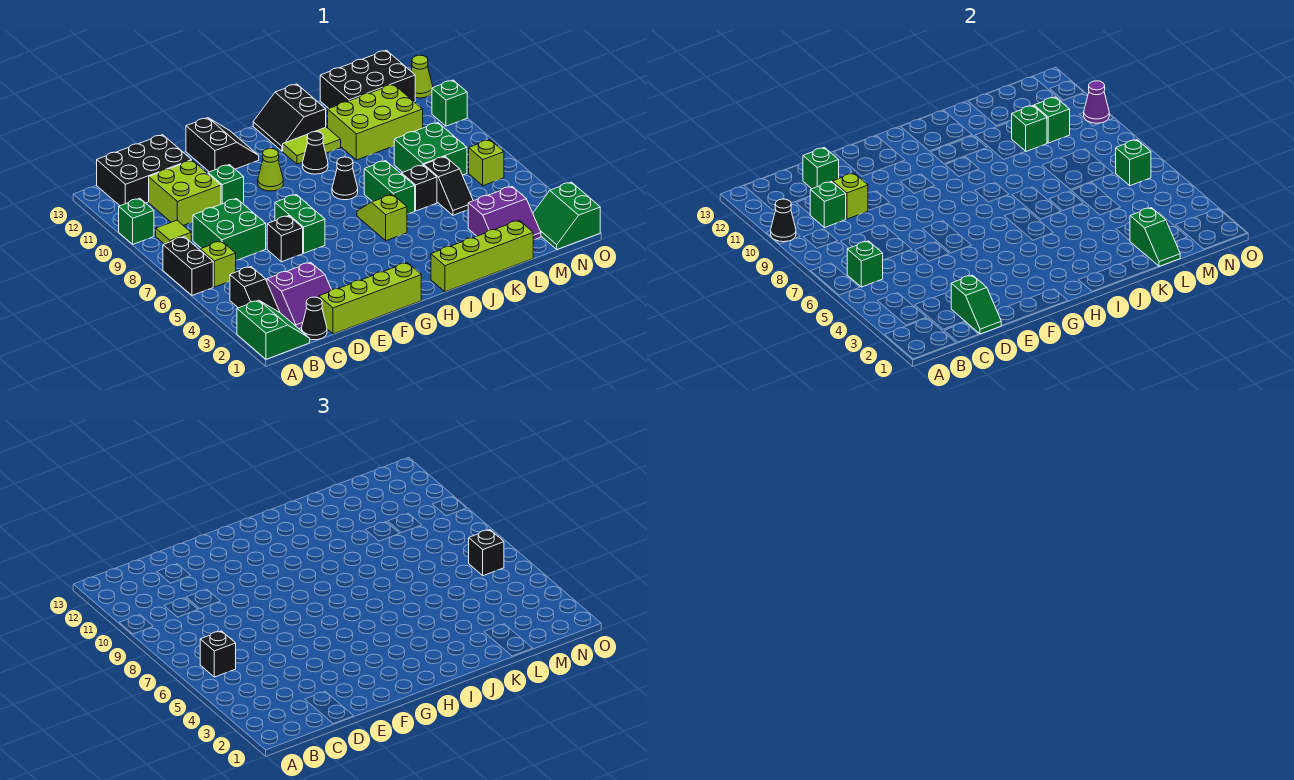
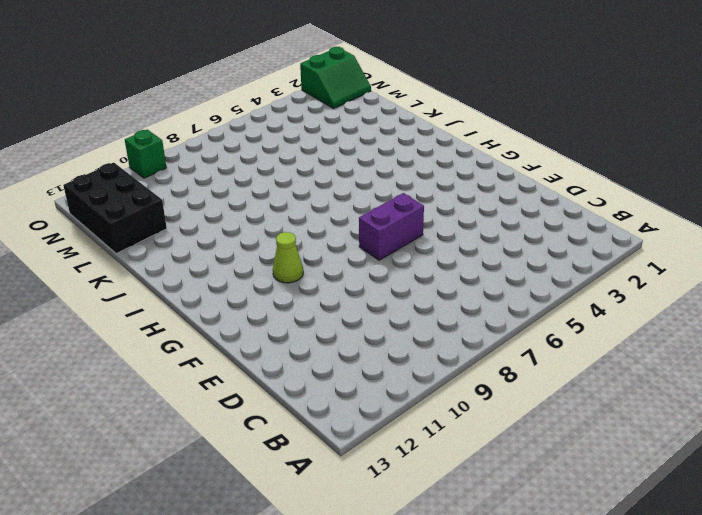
purple brick F6:F7 level 1 -> green brick F6:F7 level 1
none -> green slope A1:B2 level 1 top A
none -> black brick A6:A7 level 1
none -> green brick A10 level 1
none -> black slope B3:B4 level 1 top 4

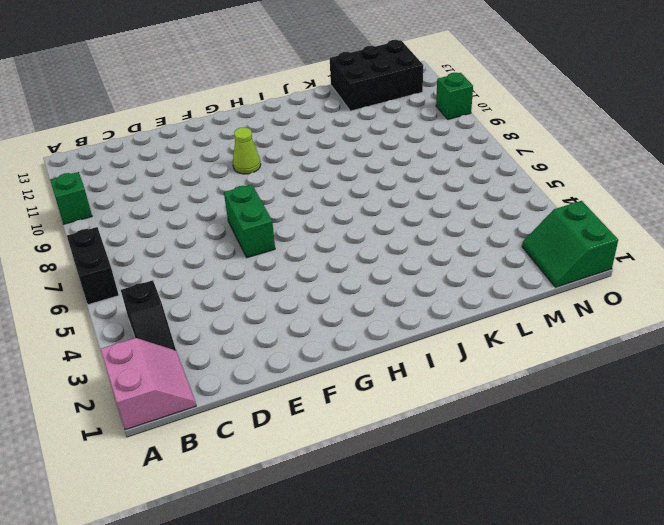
pink slope A1:B2 level 1 top A -> green slope A1:B2 level 1 top A
none -> lime brick B6 level 1
none -> lime tile B9 level 1
none -> black brick B12:D13 level 1
none -> black cone C1 level 1

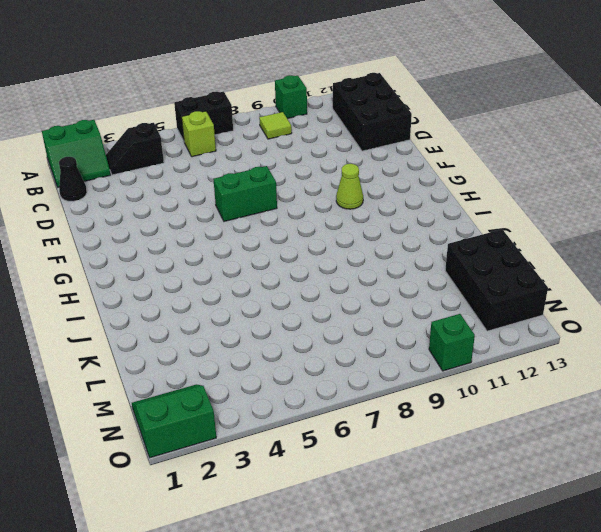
none -> purple slope C2:D3 level 1 top 3
none -> green brick C7:D8 level 1
none -> lime brick C10:D11 level 1
none -> lime brick D1:G1 level 1

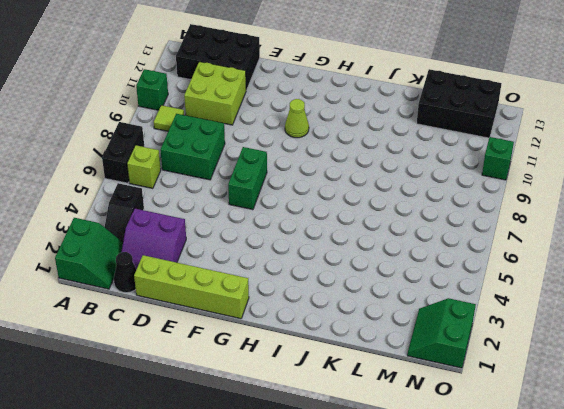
none -> black brick E6 level 1
none -> green brick E10 level 1
none -> black slope F12:G13 level 1 top F
none -> lime brick I1:L1 level 1

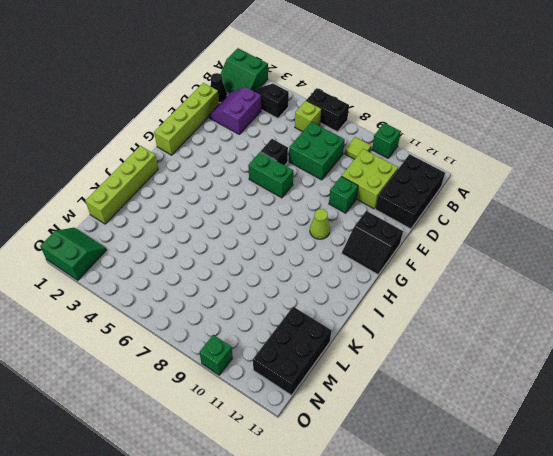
none -> lime slope I5:I6 level 1 top 5
none -> black cone I8 level 1
none -> black cone I10 level 1
none -> lime tile I11:J11 level 1

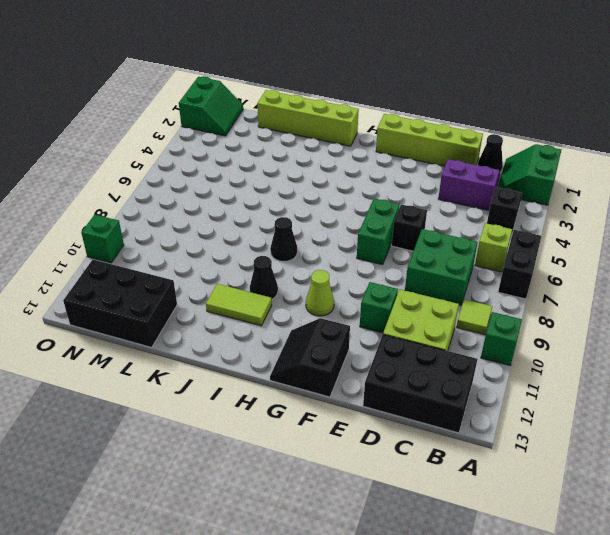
none -> lime slope I5:I6 level 1 top 5
none -> black slope I12:J13 level 1 top J
none -> green brick J6:J7 level 1
none -> black brick K6 level 1

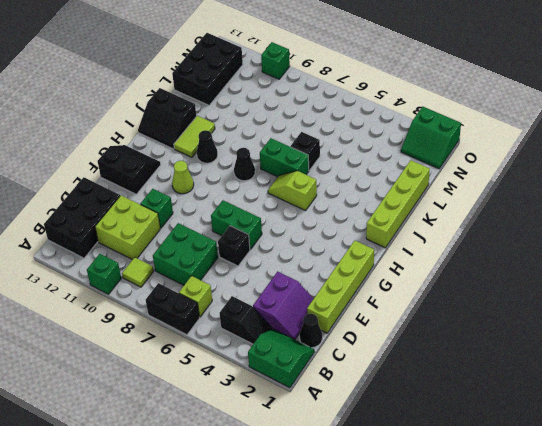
none -> lime brick K10:M11 level 1
none -> purple slope L2:M3 level 1 top 3
none -> black slope L5:L6 level 1 top 6
none -> green brick L7:M8 level 1

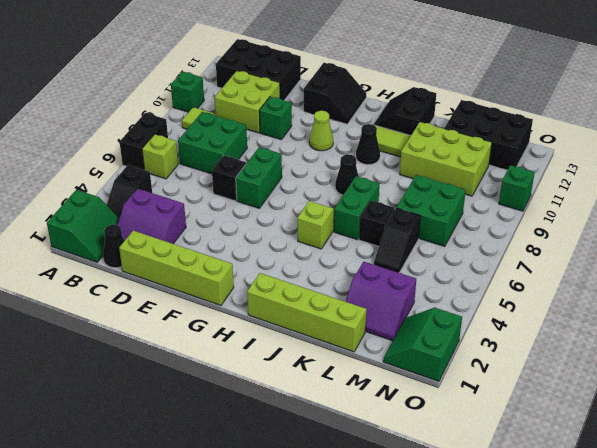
none -> lime brick N6 level 1
none -> lime cone O12 level 1
none -> black cone A10 level 2
none -> green brick B6 level 2

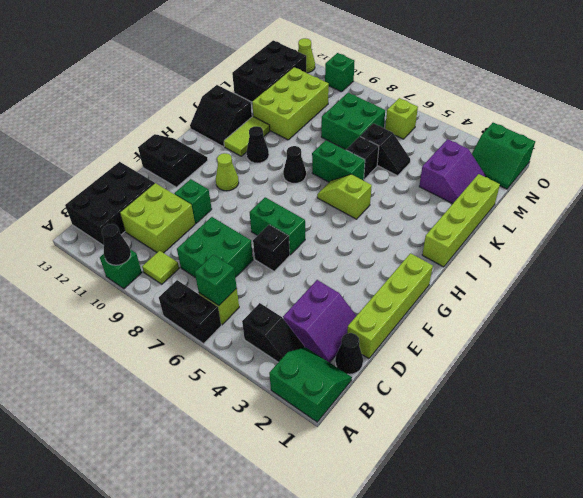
none -> green brick C10 level 2
none -> green slope D1:D2 level 2 top 2
none -> lime brick D10 level 2
none -> green brick D12 level 2

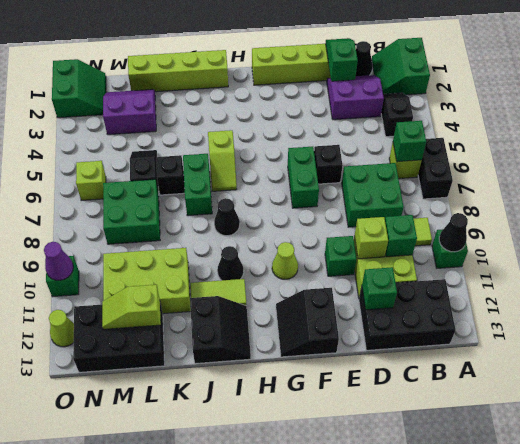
lime slope L12:M12 level 2 top L -> none
none -> green slope L1:L2 level 2 top 2
none -> green brick L10 level 2
none -> green brick M10 level 2
none -> green brick N6 level 2

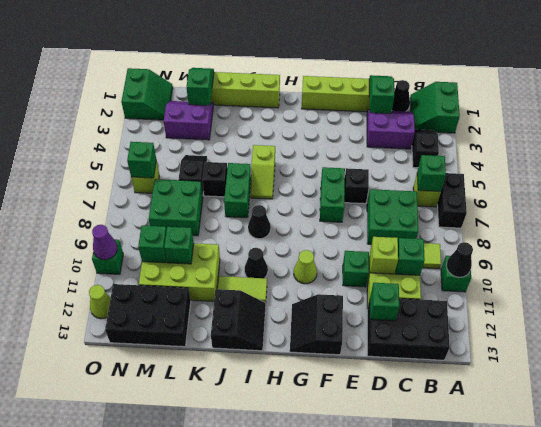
none -> black brick B6 level 3
none -> black brick N6 level 3

